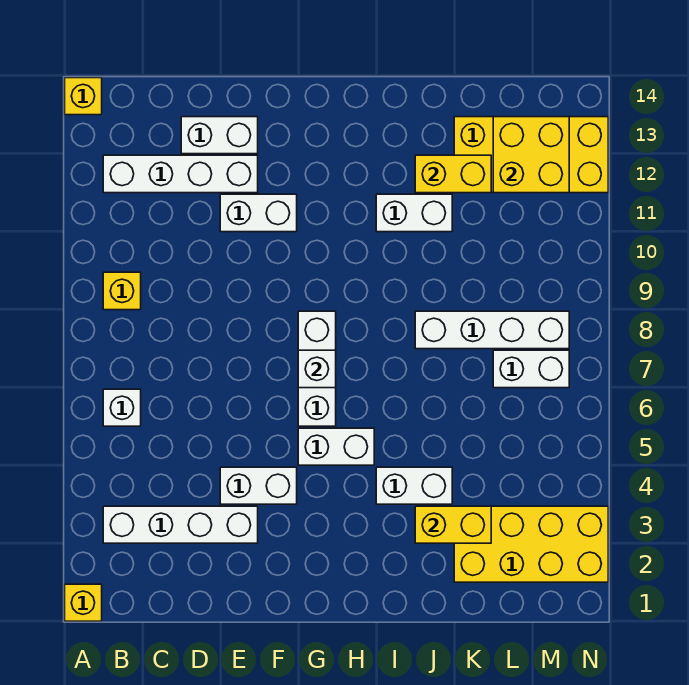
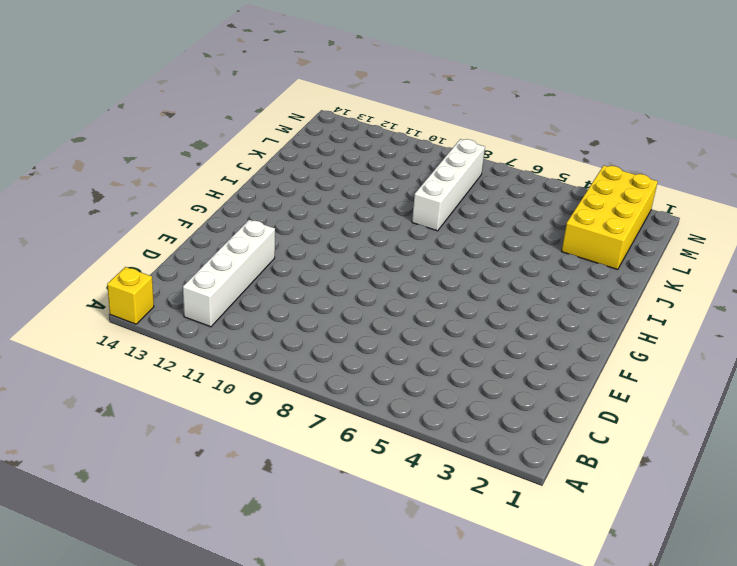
none -> yellow brick A1 level 1
none -> white brick B3:E3 level 1
none -> white brick B6 level 1

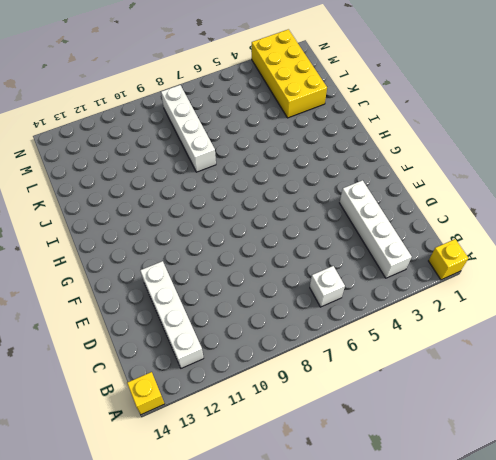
none -> yellow brick B9 level 1
none -> white brick D13:E13 level 1
none -> white brick E4:F4 level 1

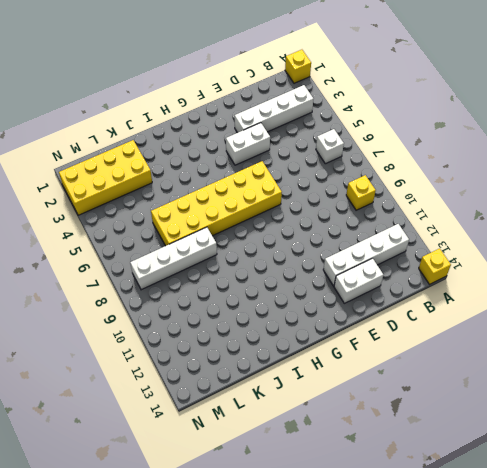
yellow brick F6:K7 level 1 -> white brick G6:G8 level 1
none -> white brick E11:F11 level 1
none -> white brick G5:H5 level 1
none -> white brick I4:J4 level 1

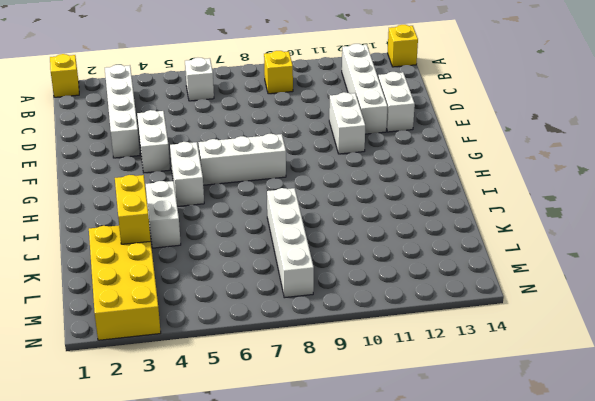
none -> white brick I11:J11 level 1
none -> yellow brick K12:N13 level 1
none -> white brick L7:M7 level 1

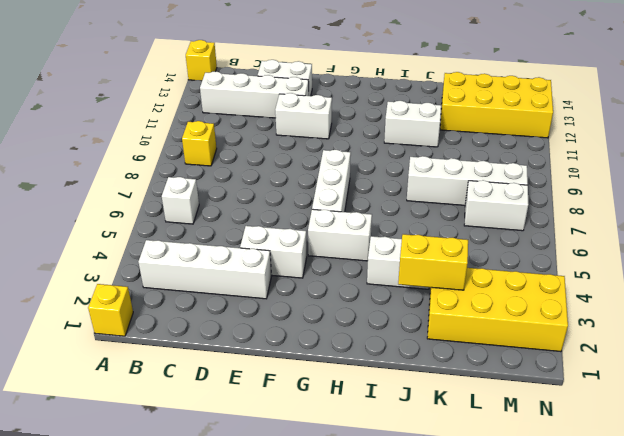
none -> white brick G7 level 2
none -> yellow brick J12:K12 level 2
none -> yellow brick L12:M13 level 2

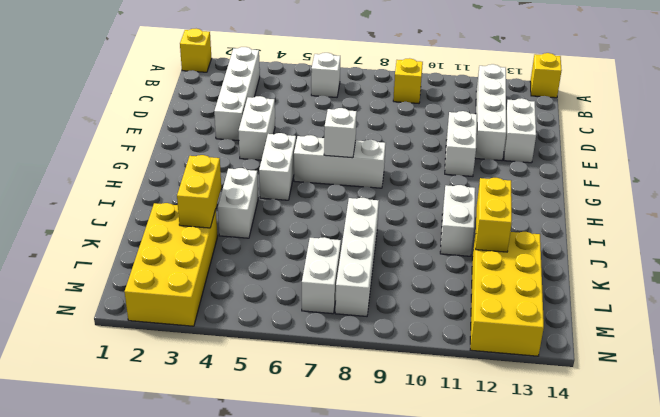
none -> yellow brick L12:M13 level 2

